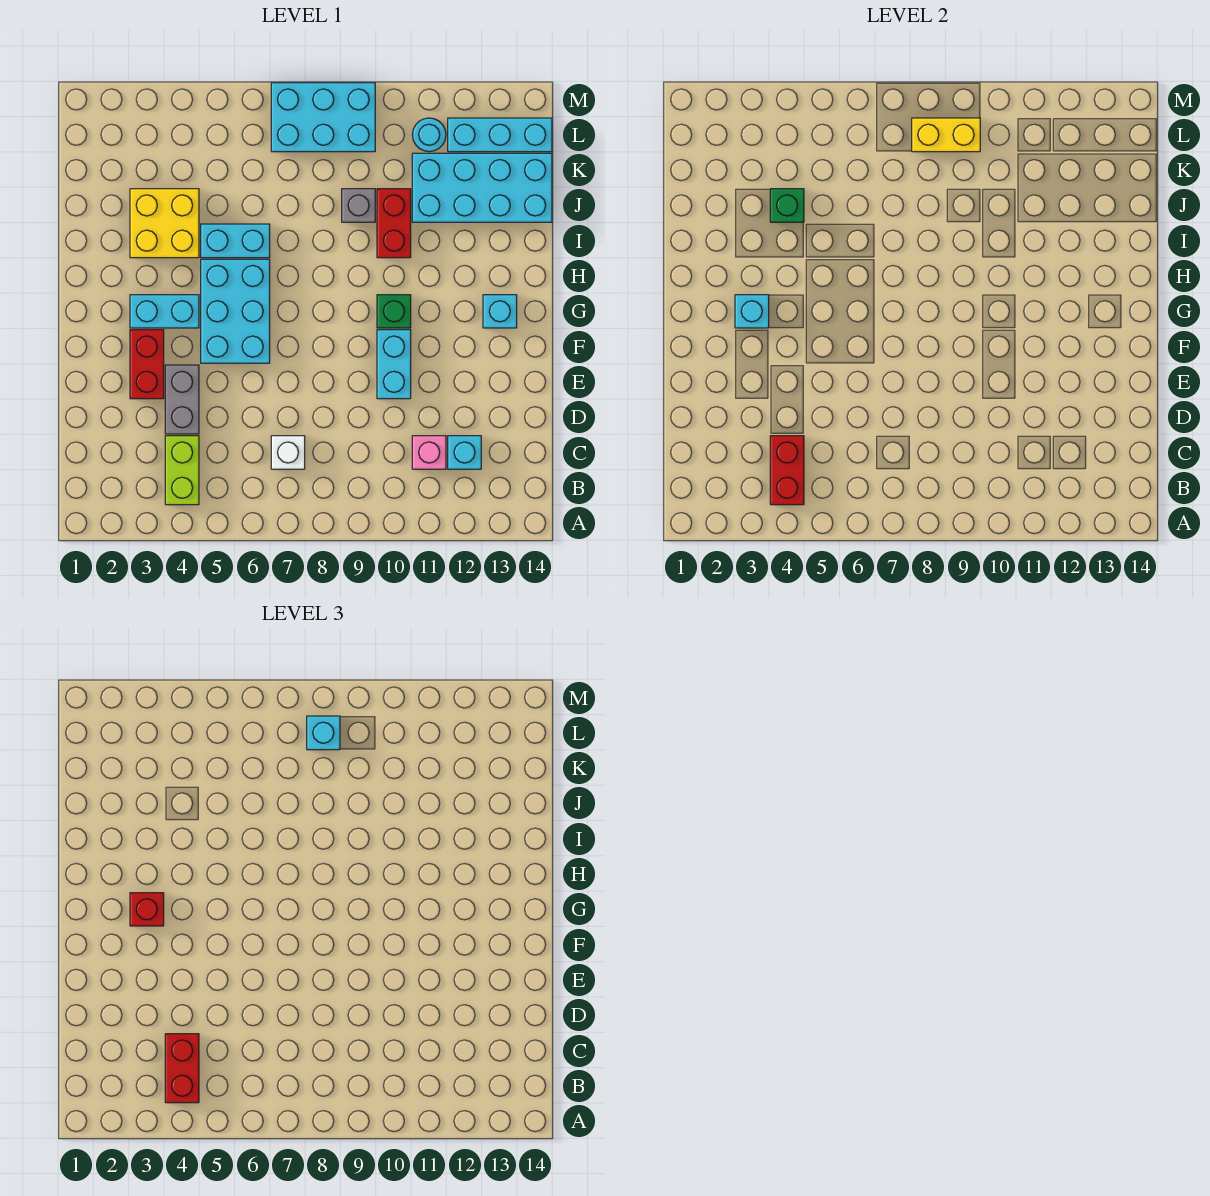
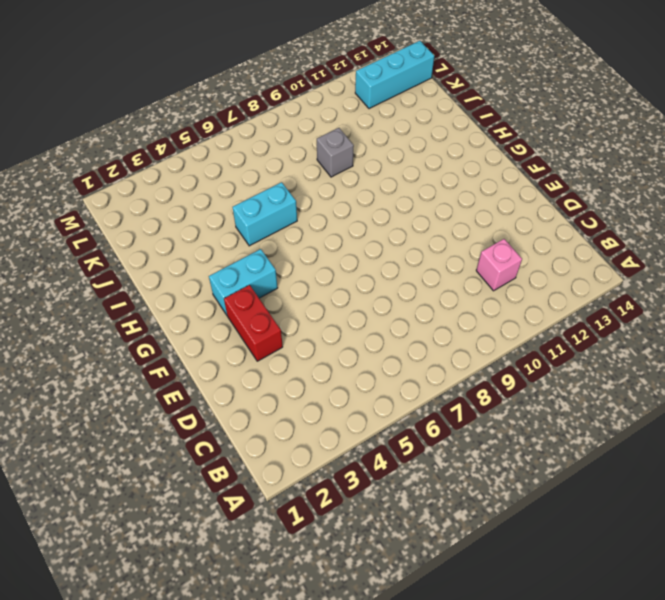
none -> lime brick B4:C4 level 1
none -> white brick C7 level 1
none -> cyan brick C12 level 1

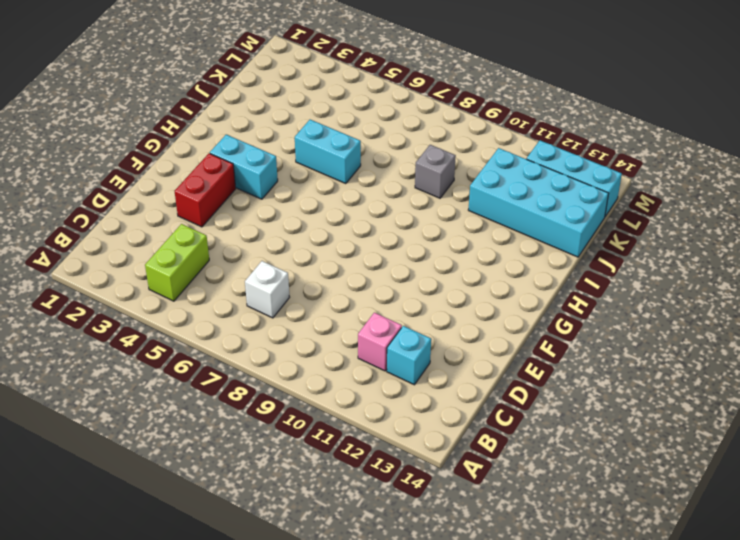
none -> grey brick D4:E4 level 1
none -> cyan brick E10:F10 level 1
none -> cyan brick F5:H6 level 1

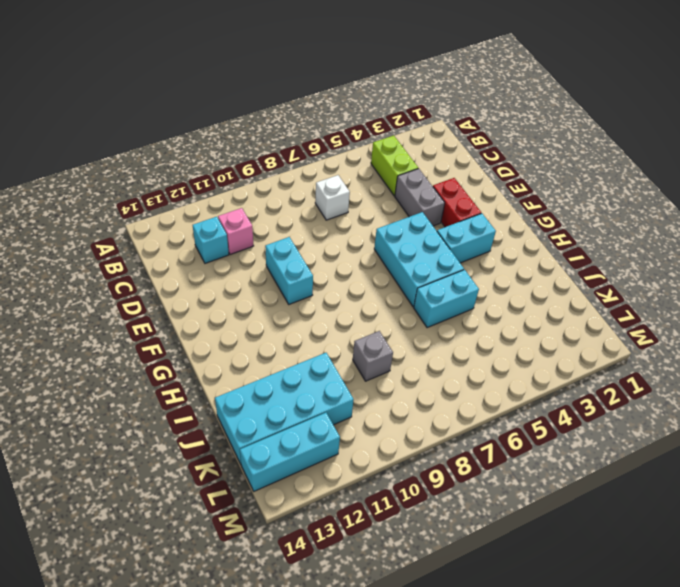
none -> green brick G10 level 1
none -> cyan brick G13 level 1
none -> yellow brick I3:J4 level 1

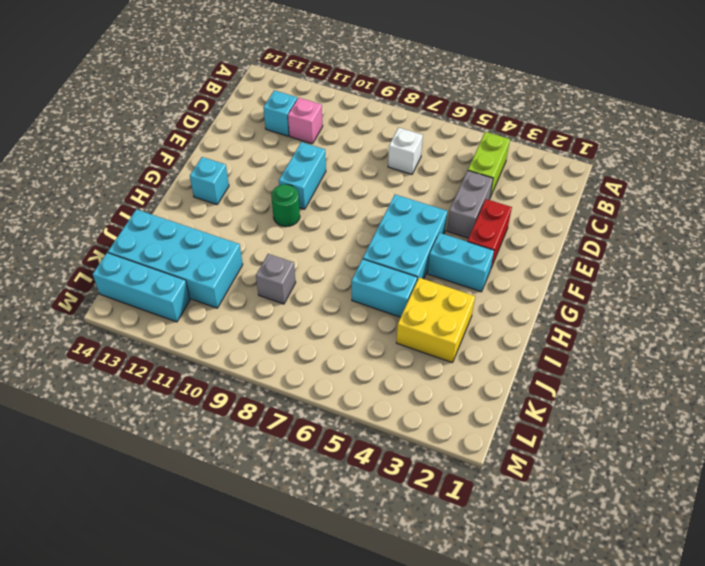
green round brick G10 level 1 -> green brick G10 level 1
none -> red brick I10:J10 level 1
none -> cyan brick L7:M9 level 1
none -> cyan round brick L11 level 1

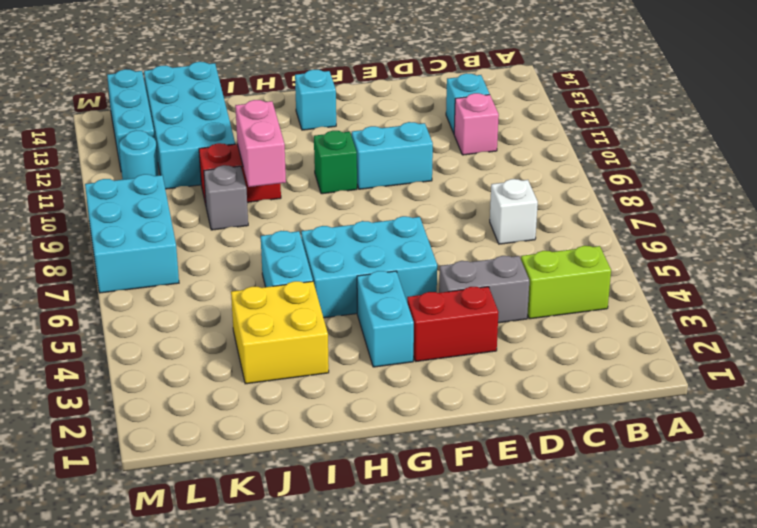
pink brick I9:I10 level 2 -> none
none -> red brick B4:C4 level 2
none -> cyan brick G3 level 2
none -> green brick J4 level 2

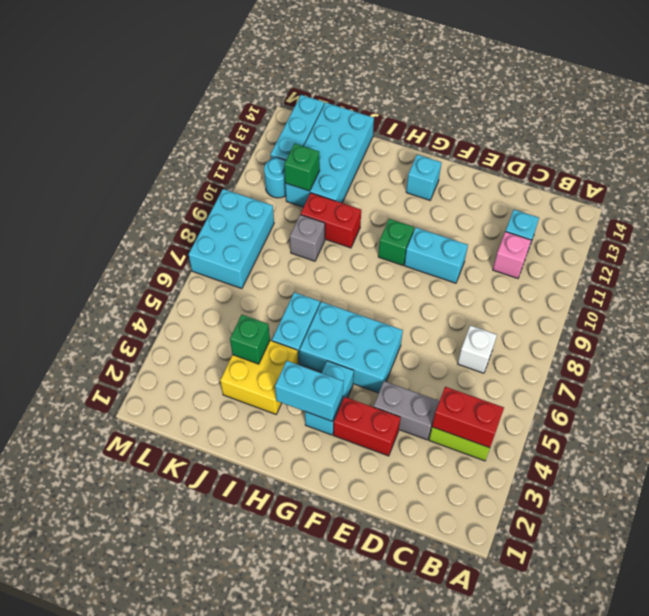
cyan brick G3:H3 level 2 -> cyan brick G3 level 2
green brick K11 level 2 -> none
none -> yellow brick L8:L9 level 2
none -> red brick B4:C4 level 3
none -> red brick G3 level 3

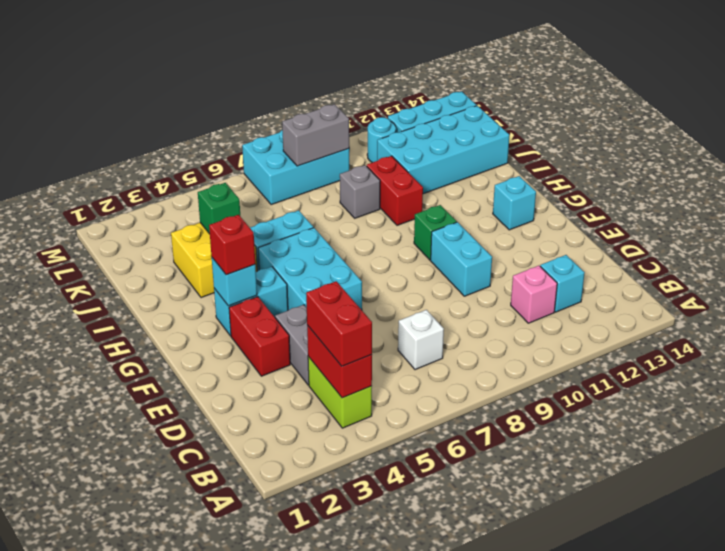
grey brick L8:L9 level 2 -> yellow brick L8:L9 level 2
none -> cyan brick L8 level 3

